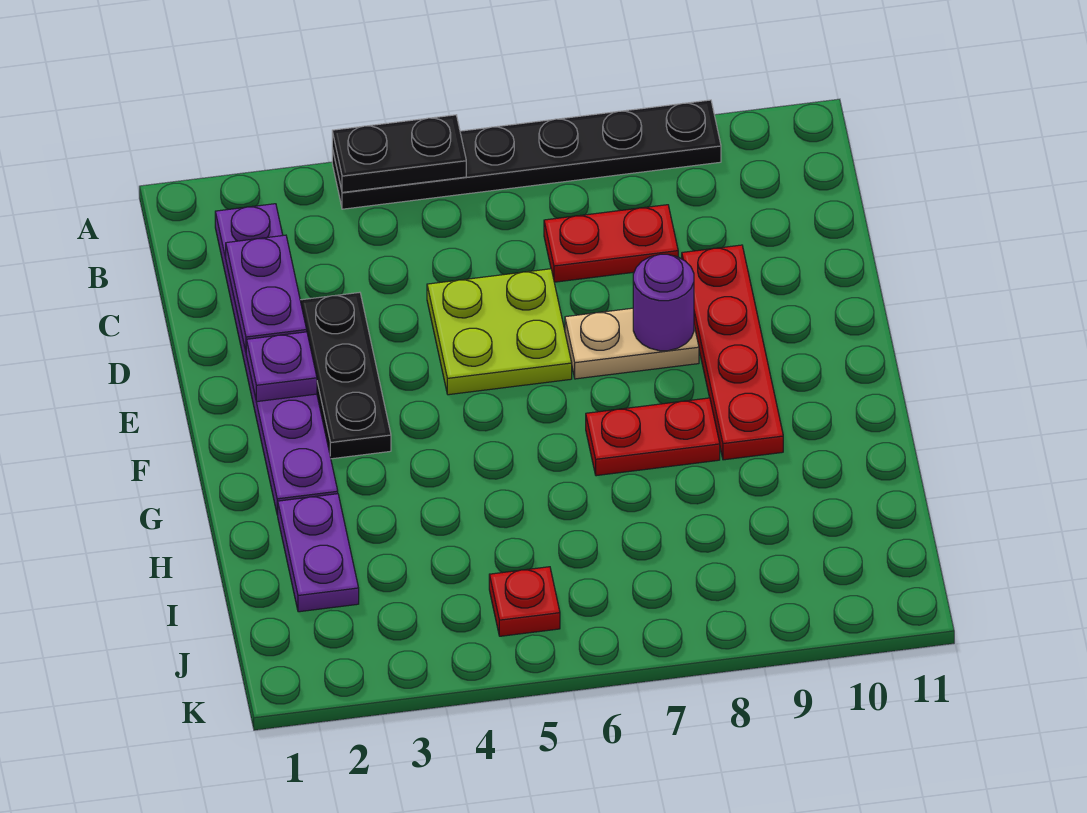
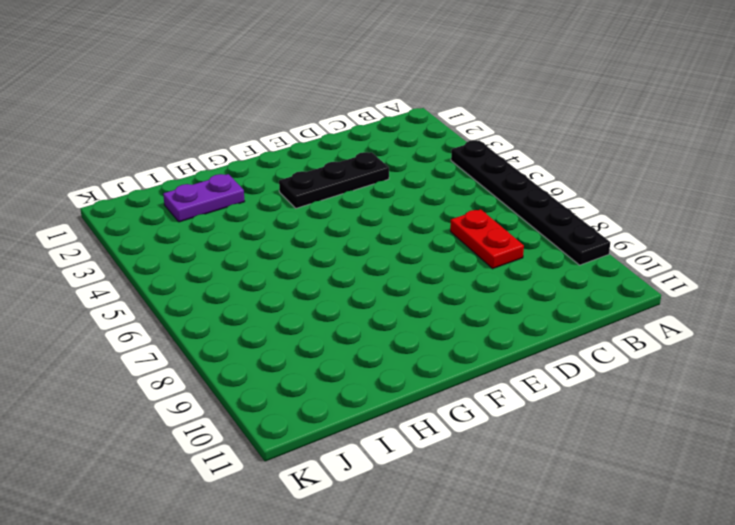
none -> purple plate B2:G2 level 1
none -> lime plate D5:E6 level 1
none -> red plate D9:G9 level 1

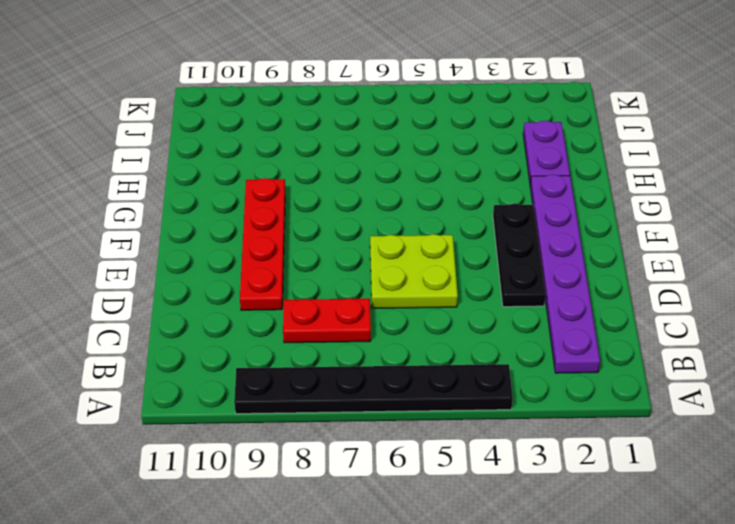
none -> tan plate E7:E8 level 1
none -> red plate G7:G8 level 1
none -> red plate J5 level 1

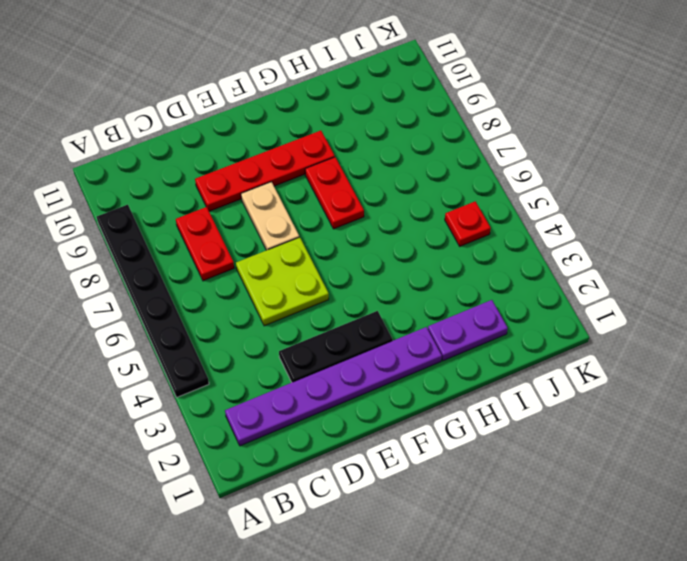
none -> black plate A4:A5 level 2
none -> purple plate C2:D2 level 2
none -> purple plate E2 level 2

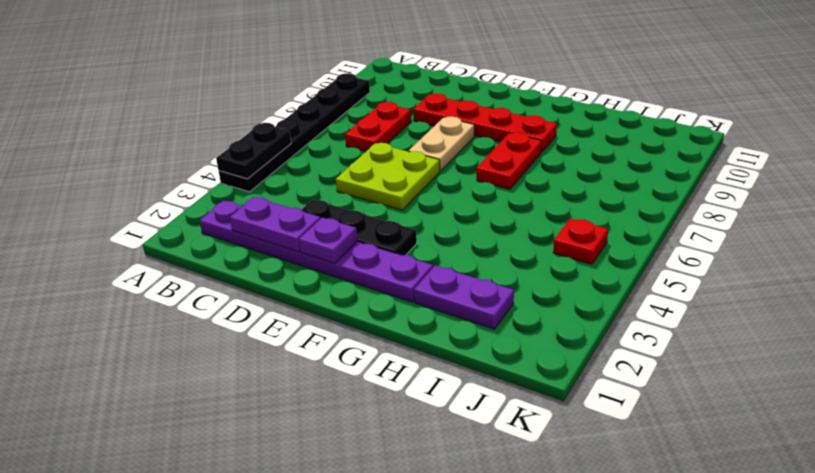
none -> purple round brick E8 level 2

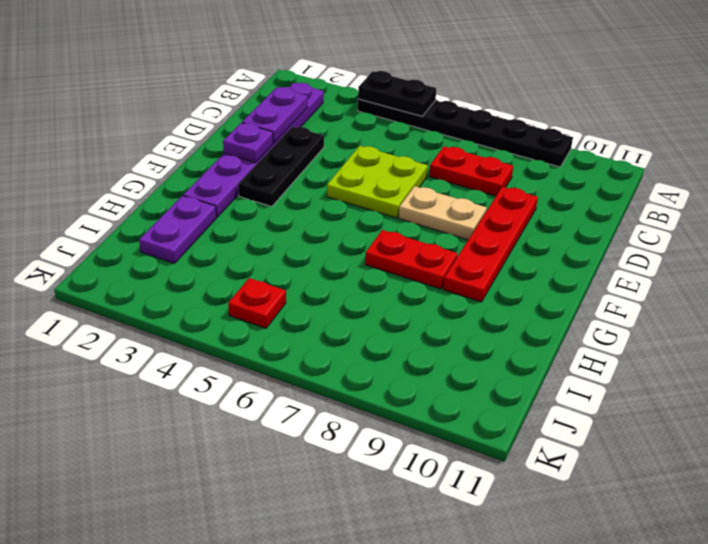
none -> purple round brick E8 level 2

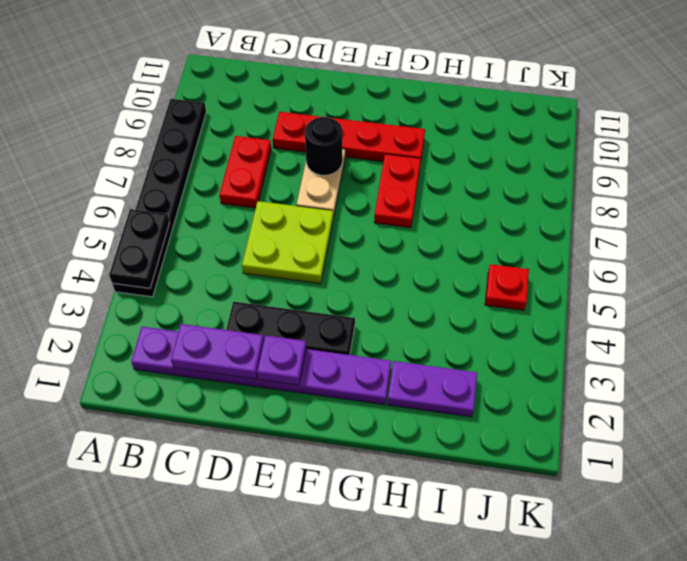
black round brick E8 level 2 -> purple round brick E8 level 2

